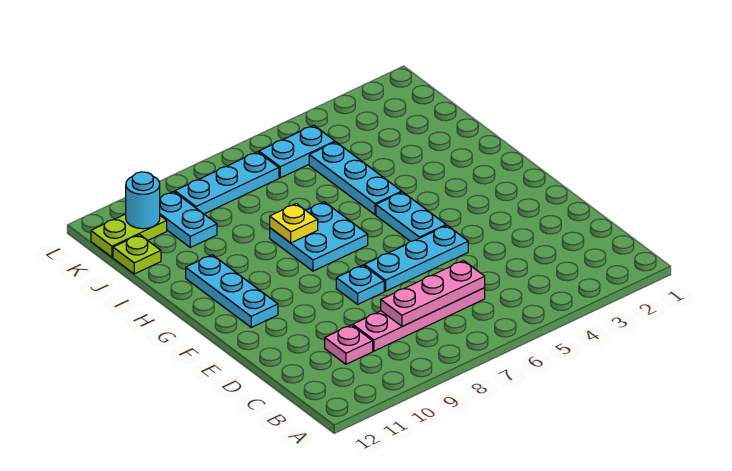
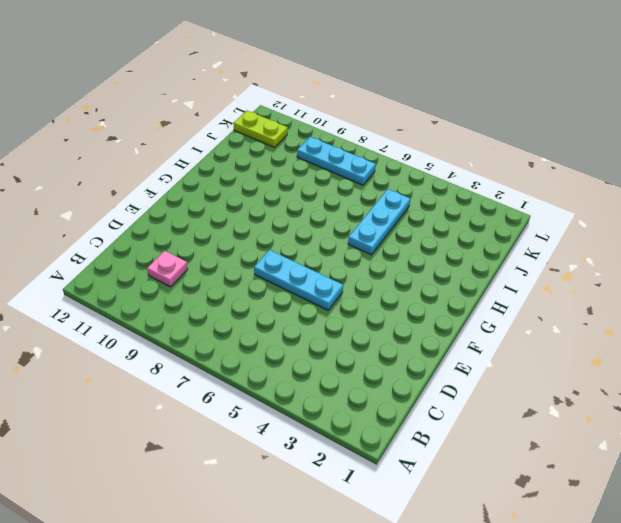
none -> pink plate C6:C9 level 1
none -> cyan plate E8 level 1
none -> cyan plate F5:G5 level 1

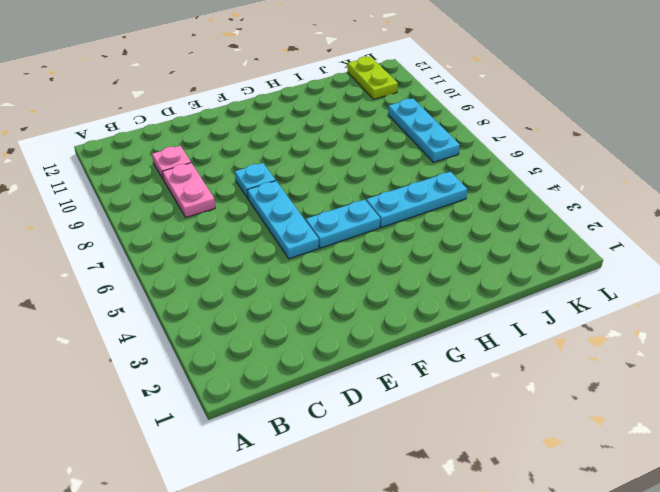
pink plate C8:C9 level 1 -> pink plate C6:C9 level 1
none -> cyan plate F11:H11 level 1
none -> cyan plate G7:H8 level 1
none -> cyan plate J10:K10 level 1

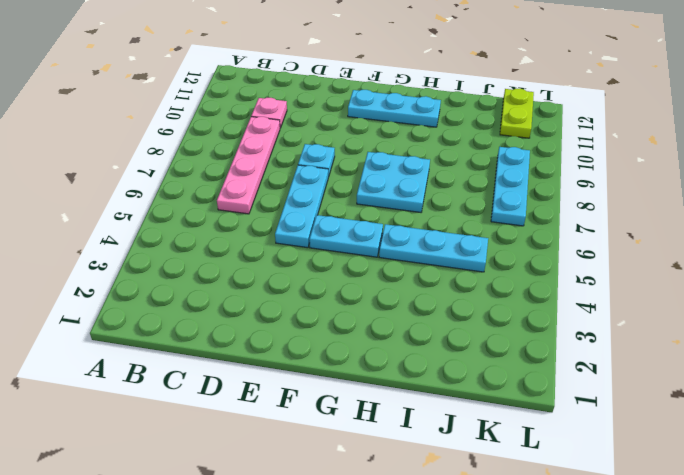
none -> cyan plate J10:K10 level 1
none -> lime plate J12 level 1
none -> cyan plate K5:K6 level 1

